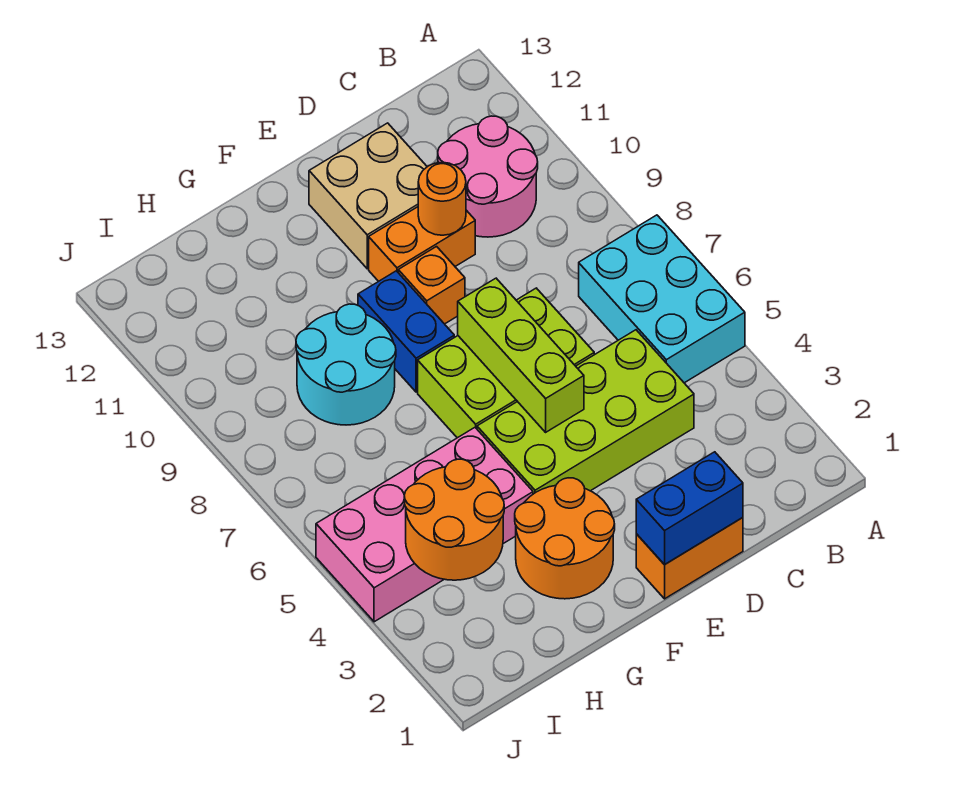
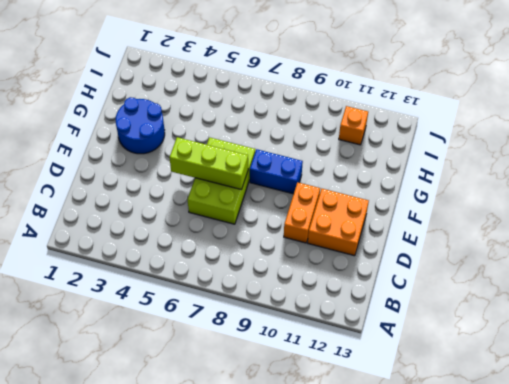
orange brick D11:E12 level 1 -> tan brick D11:E12 level 1
blue round brick F2:G3 level 1 -> orange round brick F2:G3 level 1
orange brick I11 level 1 -> orange brick E9 level 1
none -> cyan brick A5:B7 level 1
none -> pink round brick B10:C11 level 1
none -> lime brick C4:F5 level 1

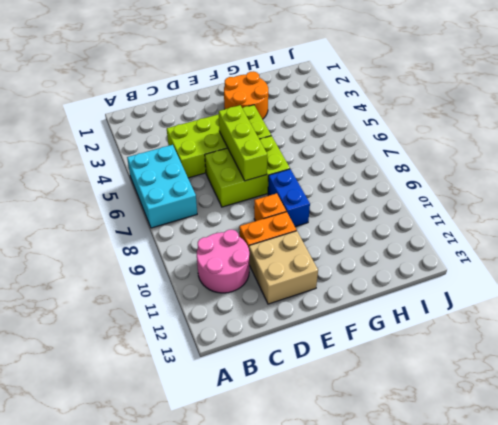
none -> orange brick D1:E1 level 1
none -> pink brick G4:J5 level 1
none -> cyan round brick G8:H9 level 1

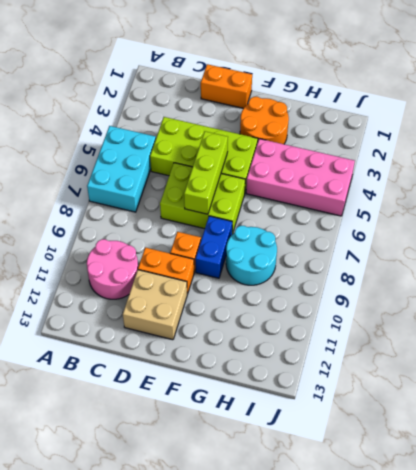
none -> blue brick D1:E1 level 2
none -> orange round brick D10 level 2
none -> orange round brick H3:I4 level 2

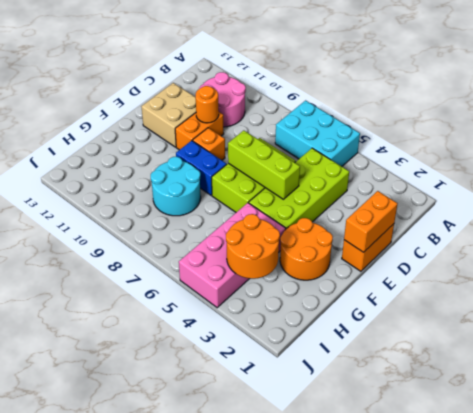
orange brick D1:E1 level 2 -> blue brick D1:E1 level 2

